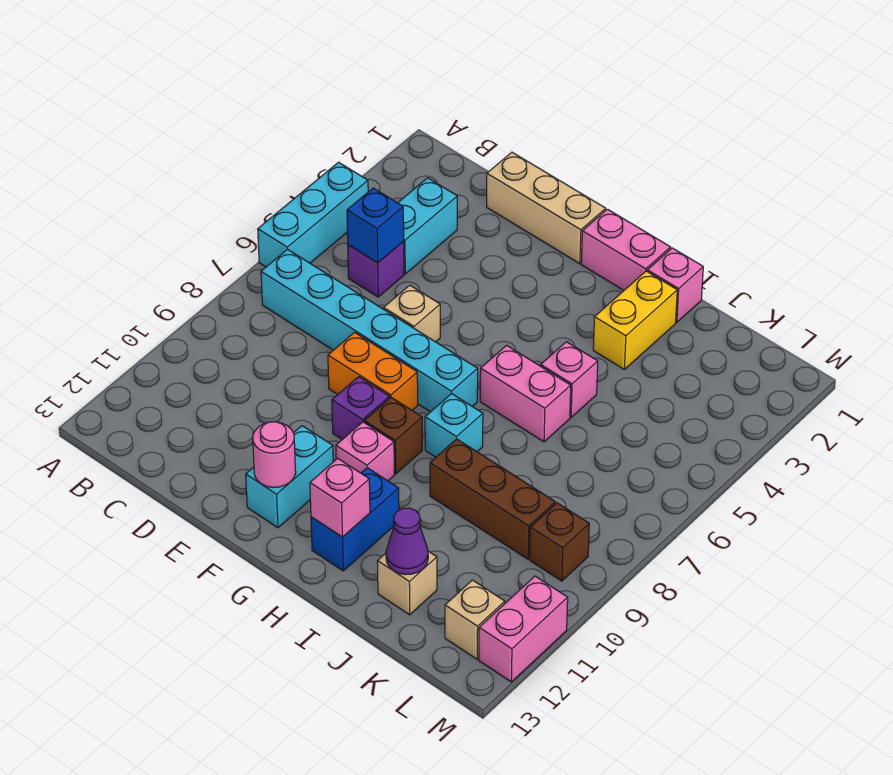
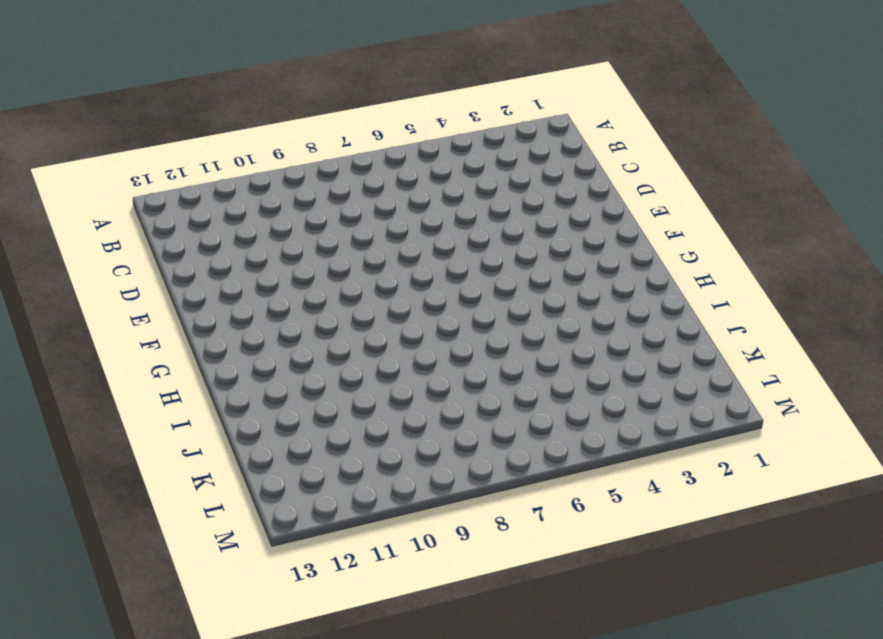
none -> cyan brick A4:A6 level 1
none -> cyan brick B7:G7 level 1
none -> cyan brick C3:C4 level 1

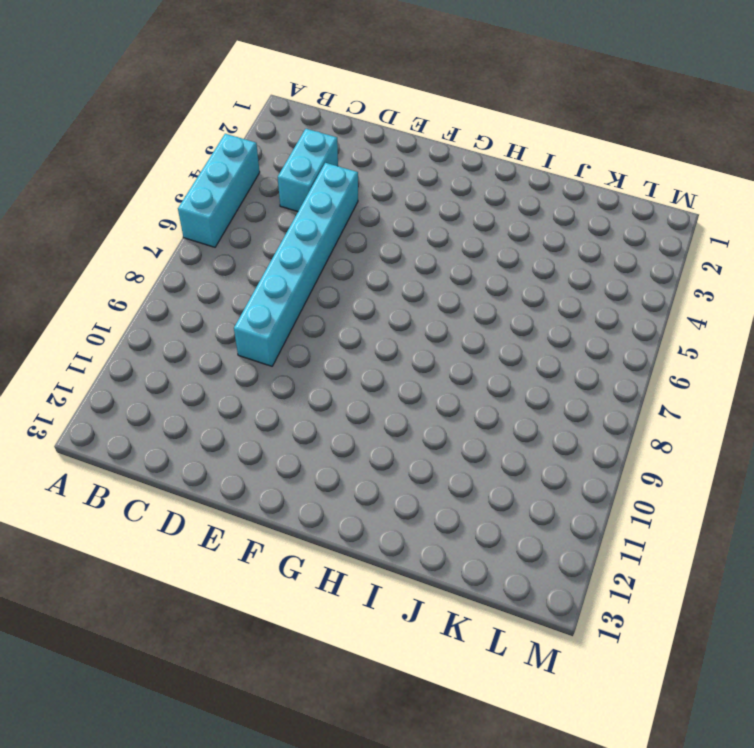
cyan brick D4:D9 level 1 -> cyan brick B7:G7 level 1
none -> purple brick C5 level 1
none -> tan brick D1:F1 level 1
none -> tan brick E6 level 1

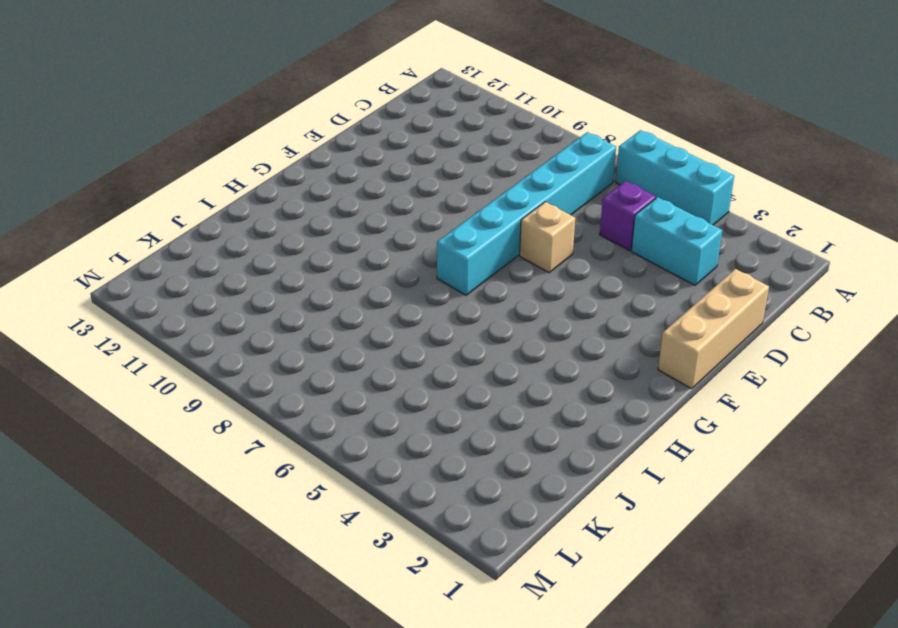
none -> orange brick E8:F8 level 1
none -> purple brick F9 level 1
none -> cyan brick F11:F12 level 1

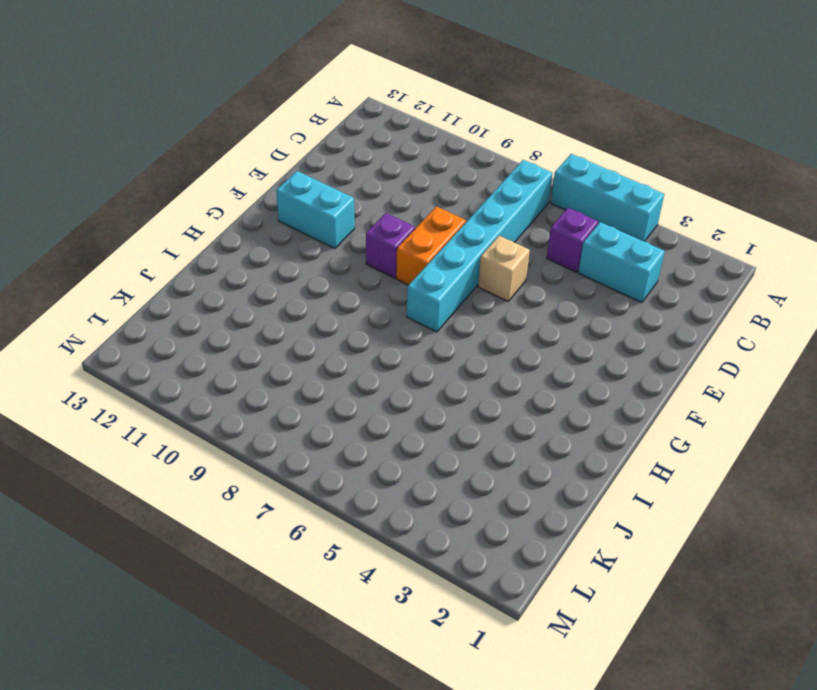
none -> tan brick D1:F1 level 1
none -> pink brick G1:H1 level 1
none -> brown brick G9 level 1

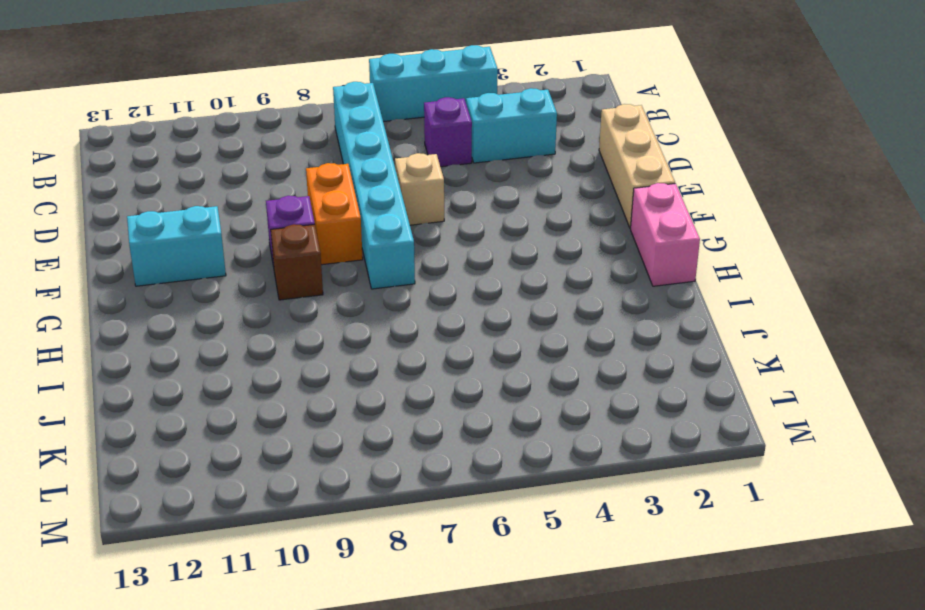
none -> pink brick G10 level 1
none -> pink brick H6:I6 level 1
none -> cyan brick H8 level 1

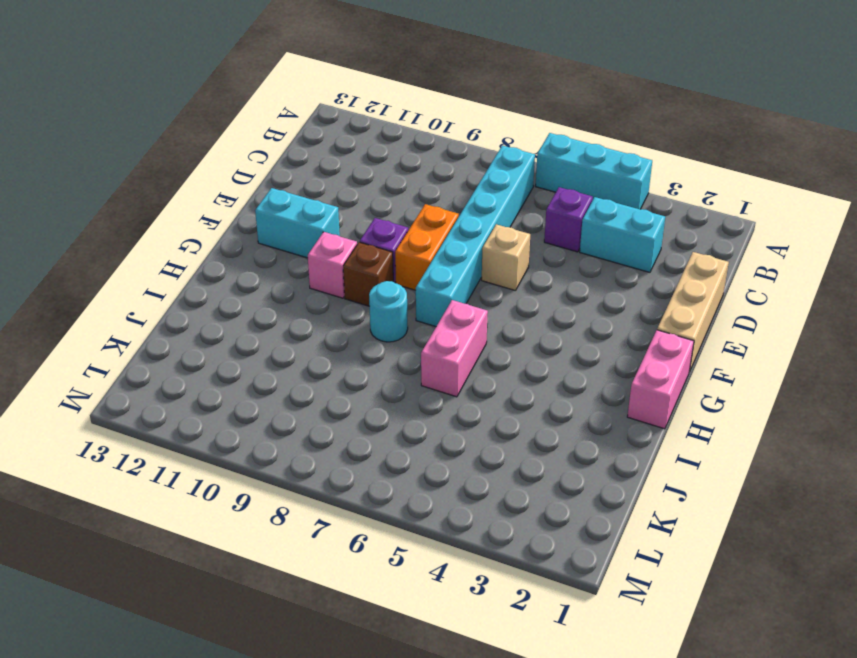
cyan round brick H8 level 1 -> cyan brick H8 level 1
none -> blue brick H11:H12 level 1
none -> pink brick I1 level 1
none -> yellow brick I2:I3 level 1

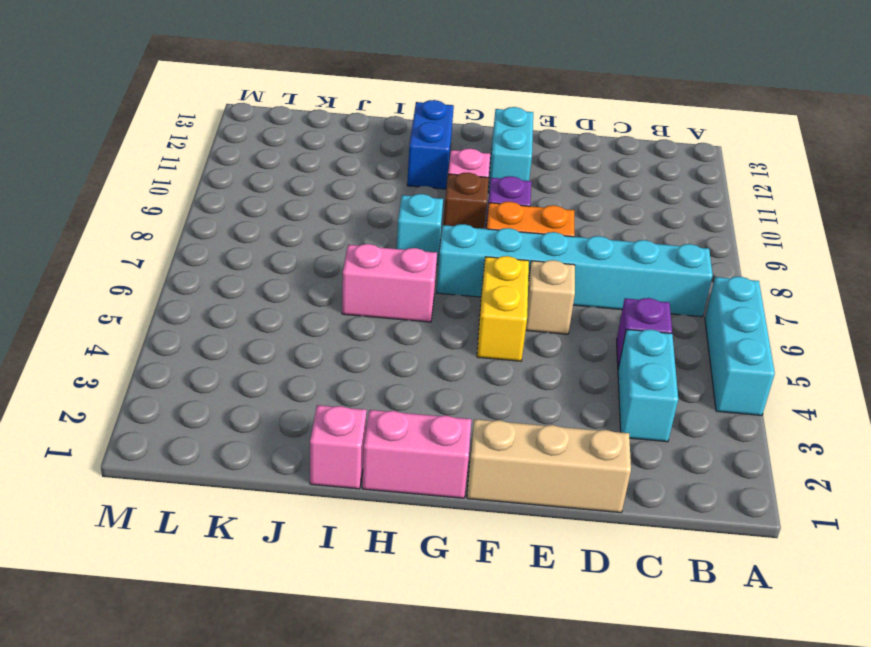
yellow brick F5:F6 level 1 -> yellow brick I2:I3 level 1
none -> pink brick I5 level 1
none -> brown brick I9:K9 level 1
none -> tan brick J12 level 1

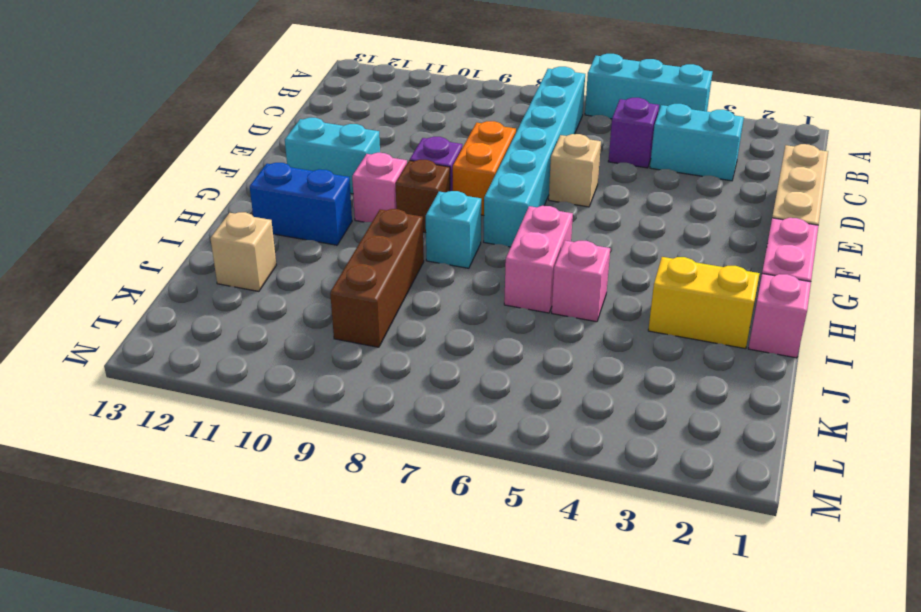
none -> brown brick L9 level 1
none -> tan brick L12 level 1
none -> pink brick M11:M12 level 1

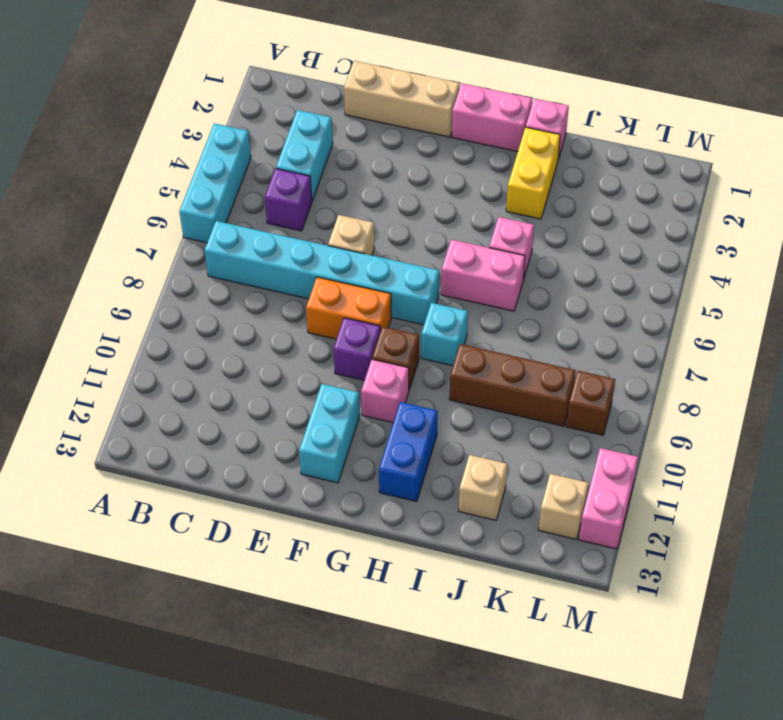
none -> blue brick C5 level 2
none -> pink round brick F12 level 2
none -> pink brick H12 level 2

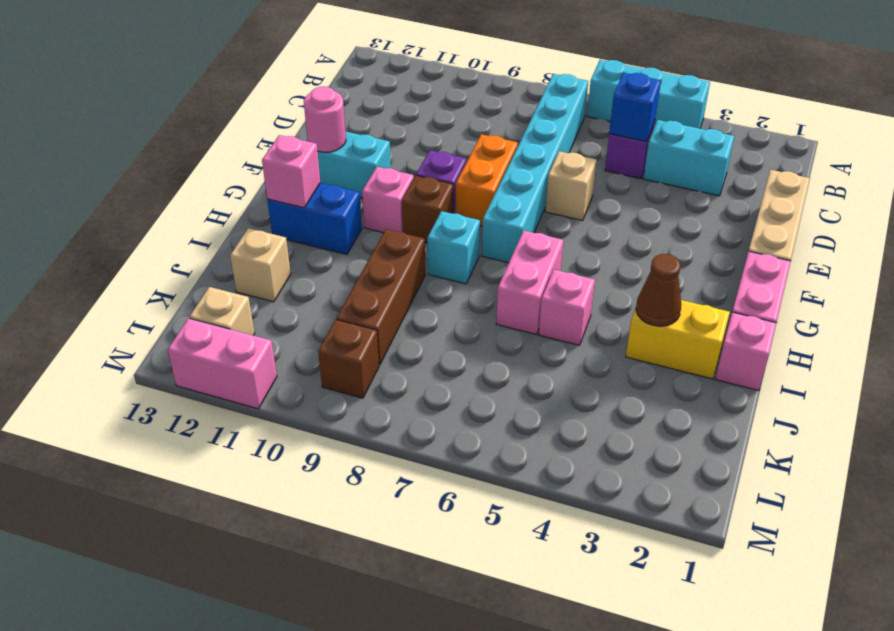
brown cone I3 level 2 -> none
none -> purple cone J12 level 2

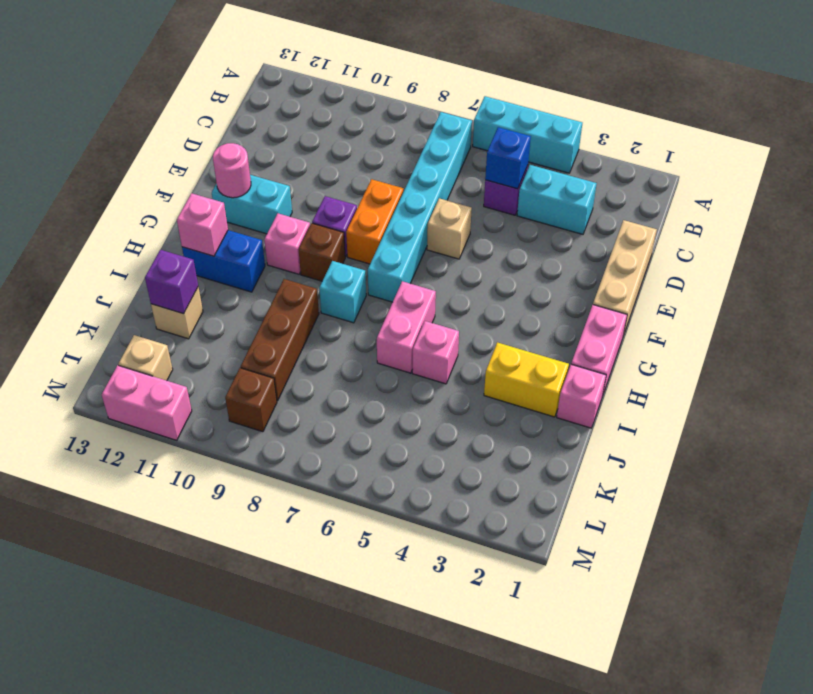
purple brick J12 level 2 -> purple cone J12 level 2

